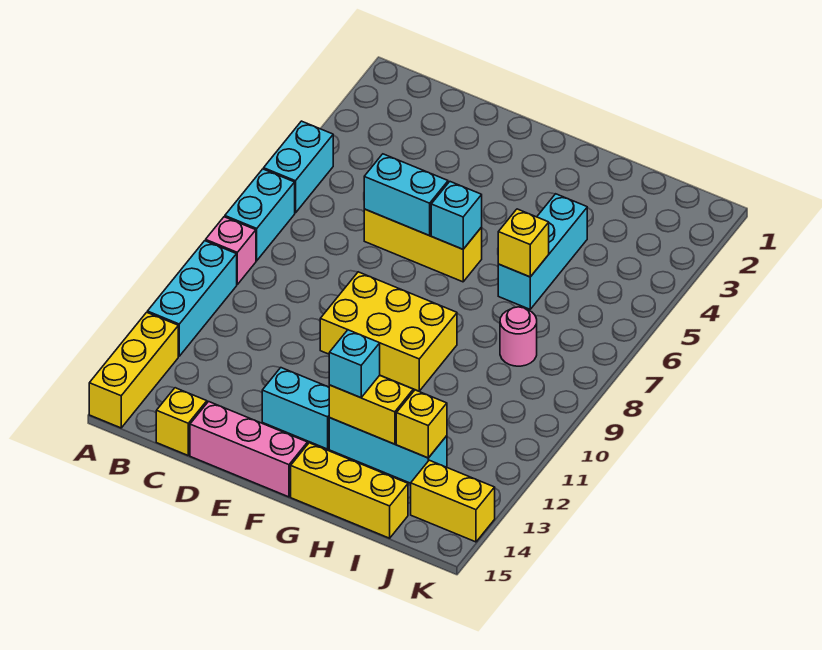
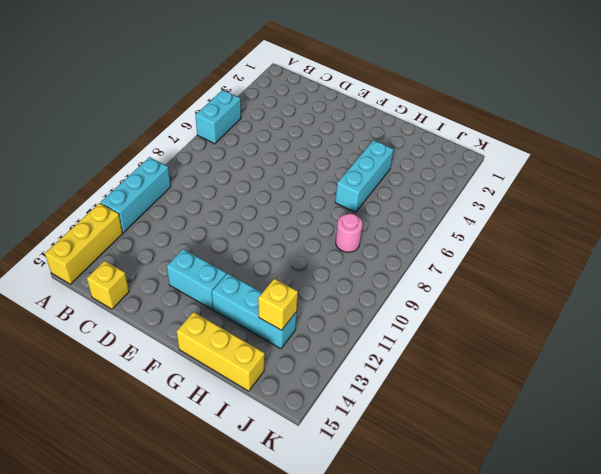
none -> cyan brick A7:A8 level 1
none -> pink brick A9 level 1
none -> yellow brick D6:F6 level 1

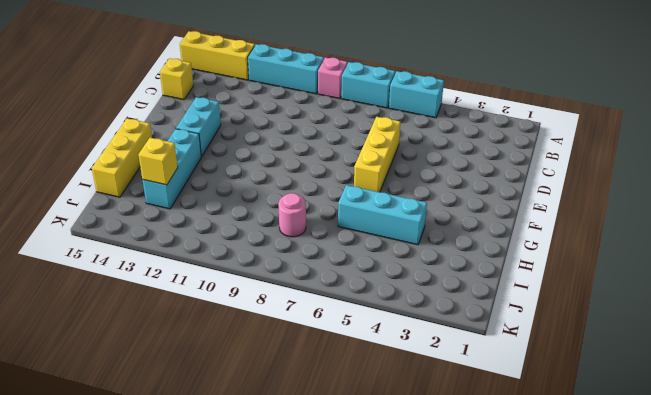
none -> pink brick D15:F15 level 1
none -> yellow brick E9:G10 level 1
none -> yellow brick J14:K14 level 1

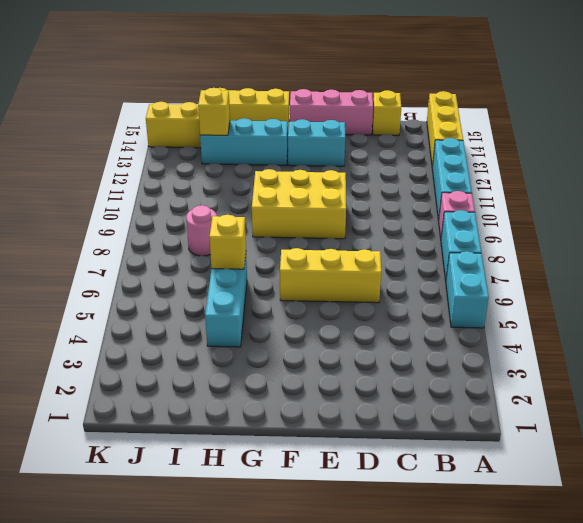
none -> cyan brick D6:E6 level 2
none -> cyan brick F6 level 2
none -> yellow brick G13:H13 level 2

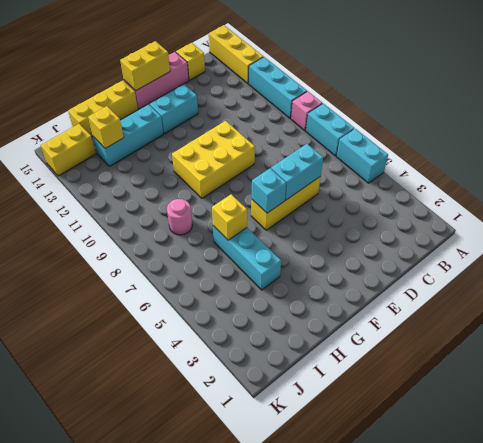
yellow brick E15:F15 level 2 -> yellow brick G13:H13 level 2
none -> cyan brick G13 level 3

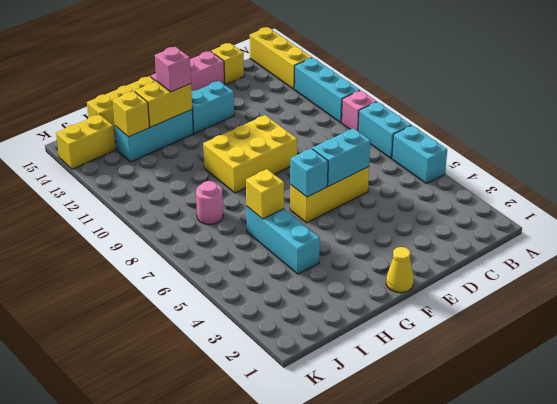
yellow cone F1 level 1 -> none
pink brick G13 level 3 -> cyan brick G13 level 3

